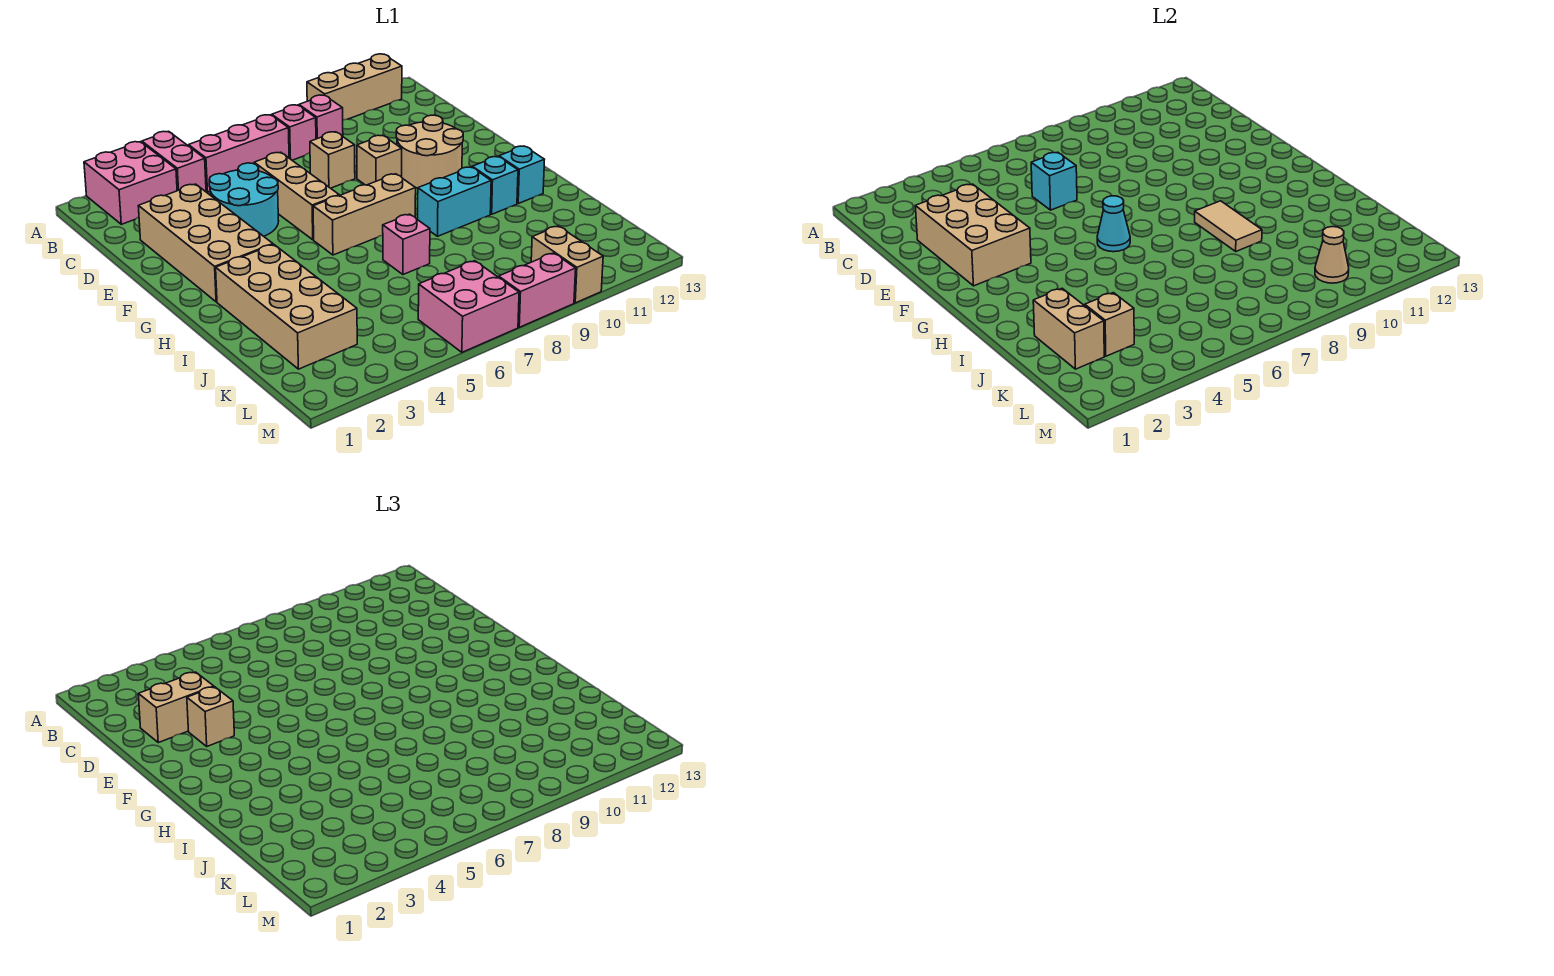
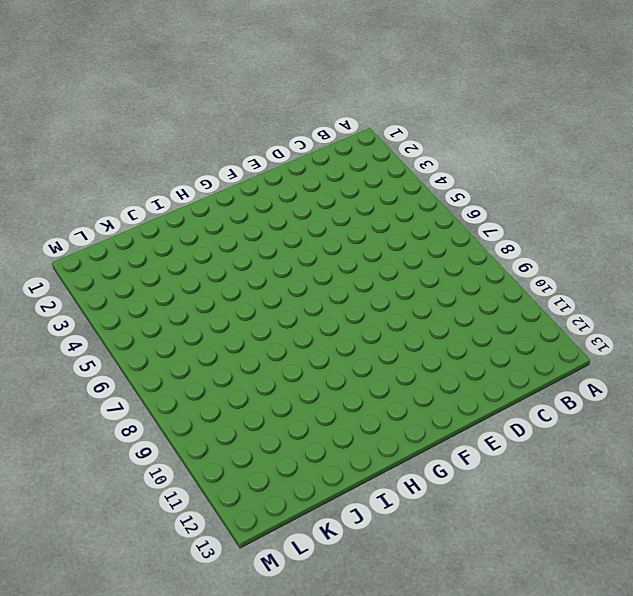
none -> pink brick A2:B3 level 1
none -> pink brick A4:B4 level 1
none -> tan brick A10:A12 level 1
none -> pink brick B5:B7 level 1

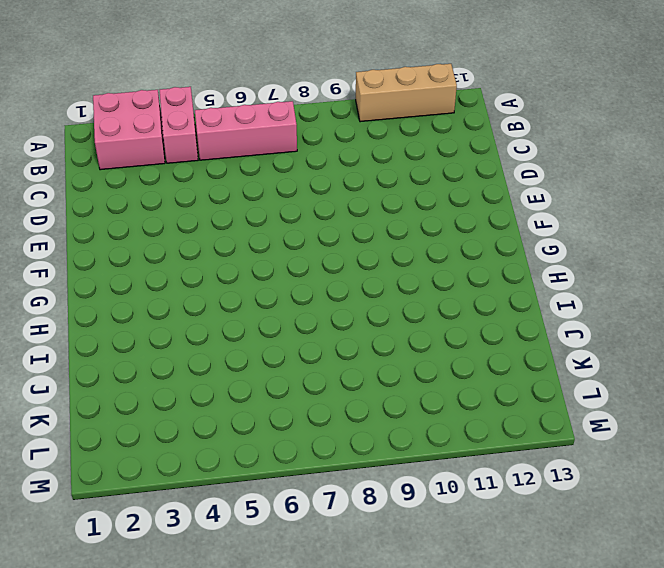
none -> pink brick B8 level 1
none -> pink brick B9 level 1
none -> tan brick D2:G3 level 1
none -> cyan round brick D4:E5 level 1

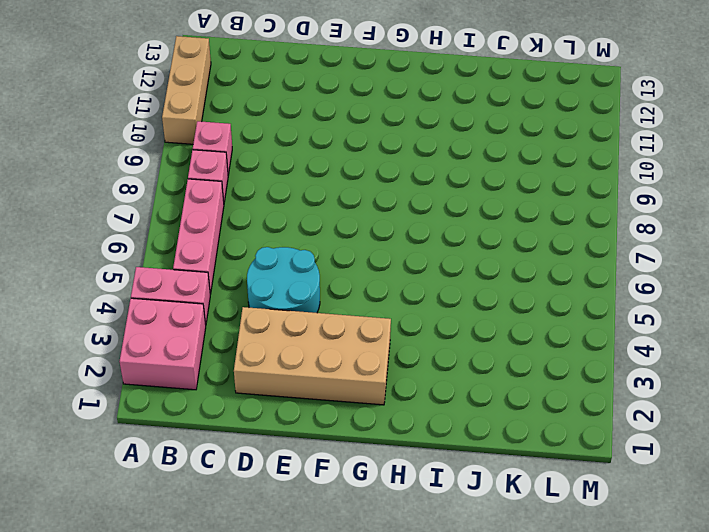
none -> tan brick D6:F6 level 1
none -> tan brick D8 level 1
none -> tan brick E9 level 1
none -> tan round brick E10:F11 level 1

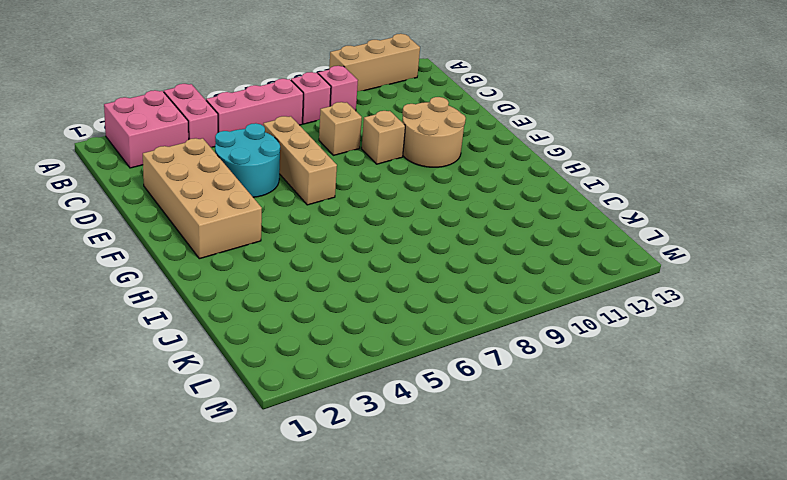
none -> tan brick G6:G8 level 1
none -> tan brick H2:K3 level 1
none -> cyan brick H9:H10 level 1
none -> cyan brick H11 level 1

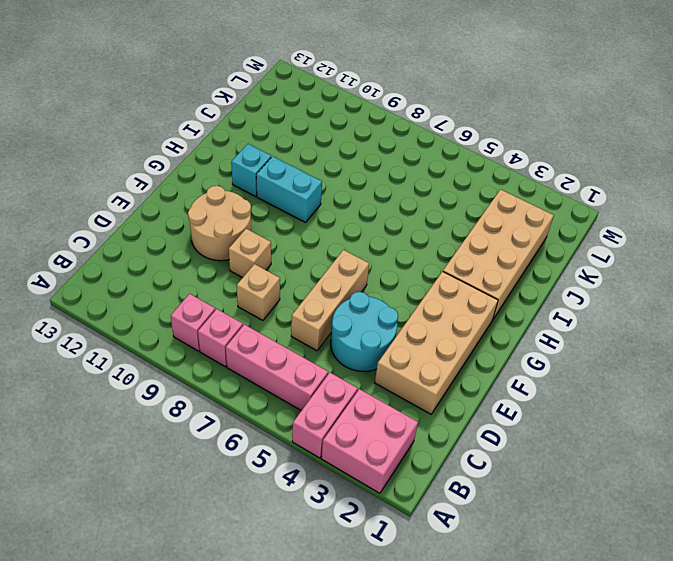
none -> tan brick A10:A12 level 1
none -> tan brick G6:G8 level 1
none -> cyan brick H12 level 1
none -> pink brick I7 level 1

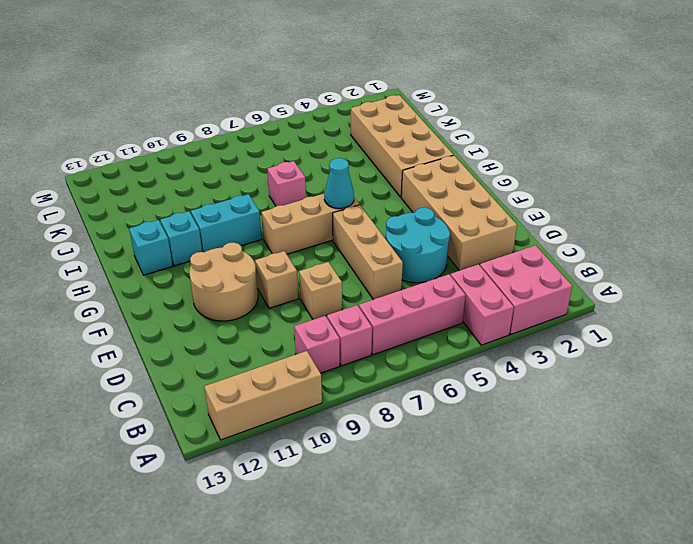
none -> pink brick L6:M7 level 1
none -> tan brick L10:M10 level 1
none -> pink brick M8:M9 level 1
none -> tan brick D2:F3 level 2

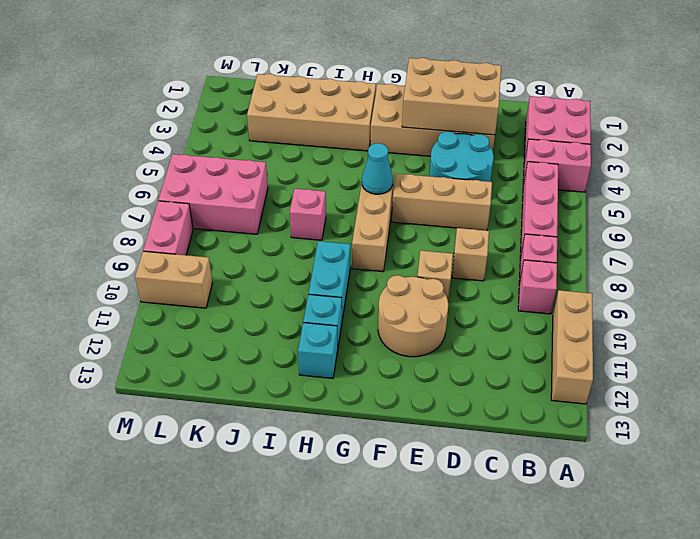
pink brick K6:M7 level 1 -> pink brick L6:M7 level 1
none -> cyan brick D6 level 2
none -> tan tile H9:I9 level 2
none -> tan brick J2:K2 level 2
none -> tan brick K3 level 2

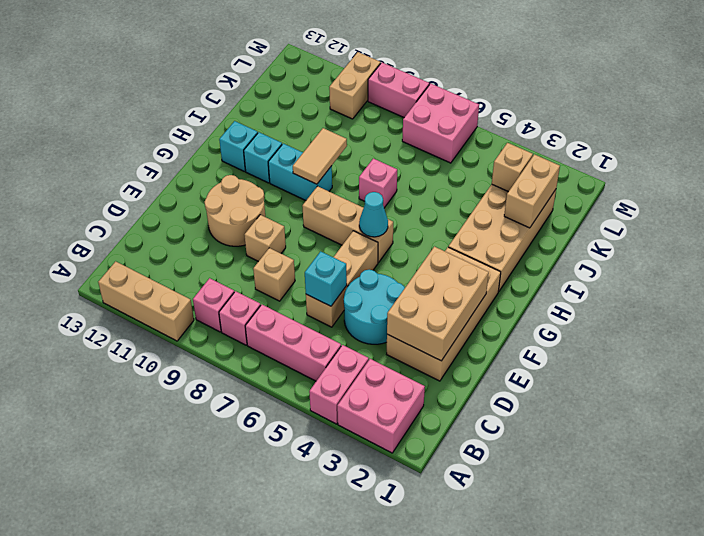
none -> tan cone L10 level 2
none -> tan brick D2:D3 level 3
none -> tan brick E3 level 3

